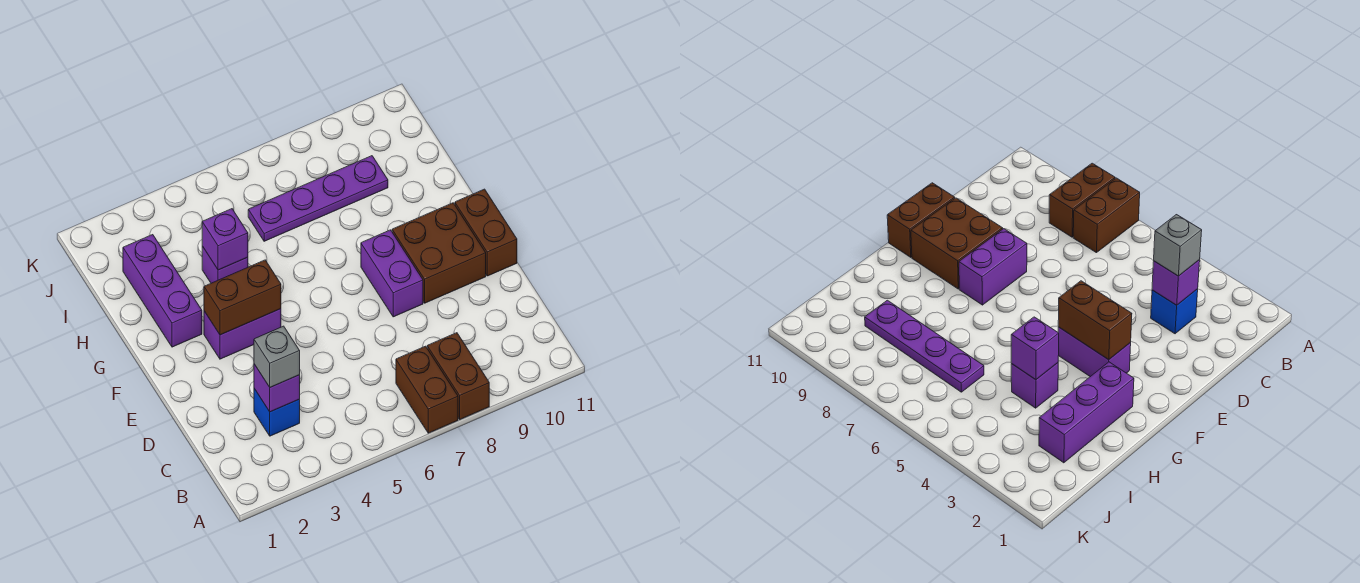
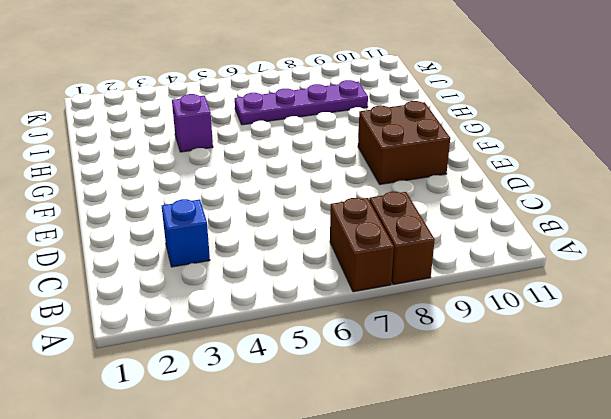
none -> purple brick E8:F8 level 1
none -> brown brick E11:F11 level 1
none -> purple brick F3:F4 level 1

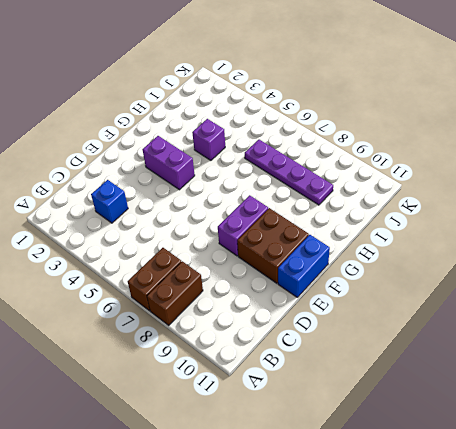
blue brick E11:F11 level 1 -> brown brick E11:F11 level 1
none -> purple brick G2:I2 level 1
none -> purple brick C3 level 2
none -> brown brick F3:F4 level 2

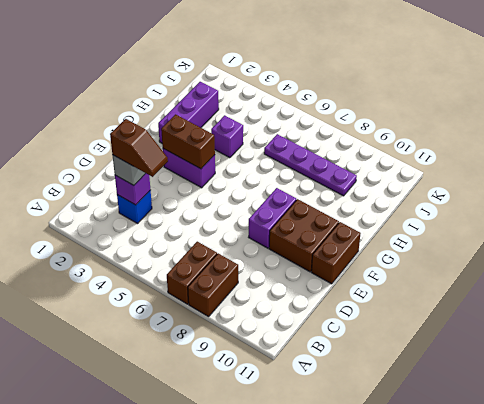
brown slope C3:C4 level 4 top 3 -> none
none -> purple brick H4 level 2

